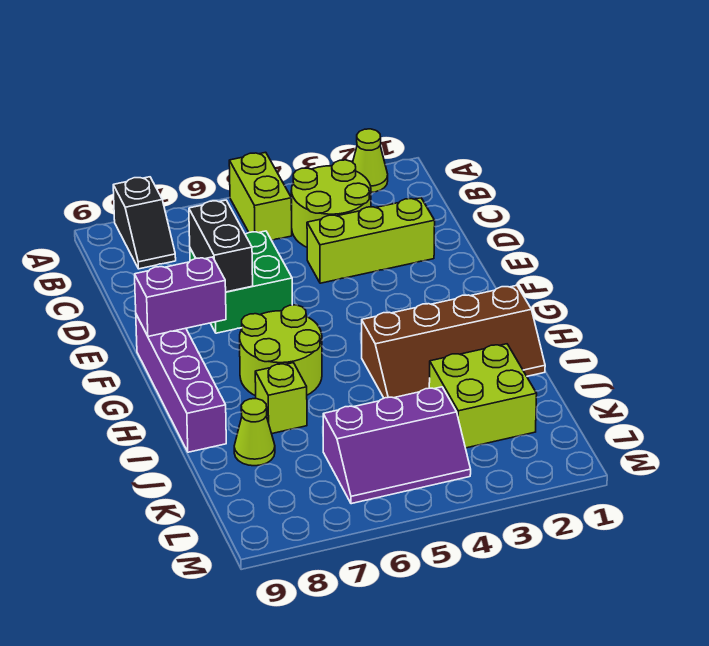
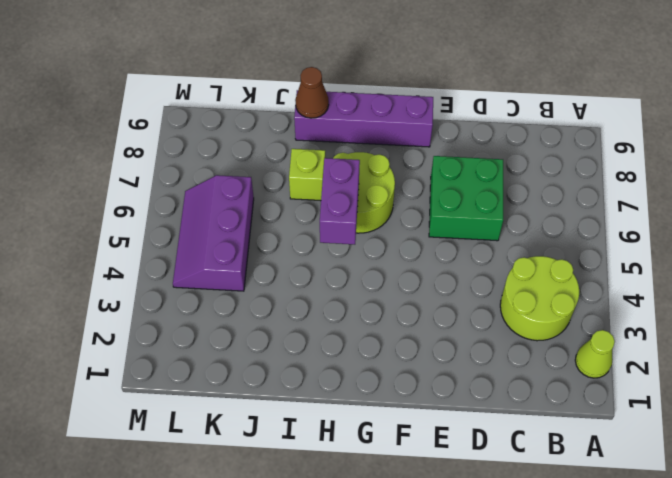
purple brick H5:H6 level 2 -> purple brick F8:F9 level 2
brown cone I9 level 2 -> none
none -> lime brick A5:B5 level 1
none -> black slope A8:B8 level 1 top A
none -> lime brick D2:D4 level 1

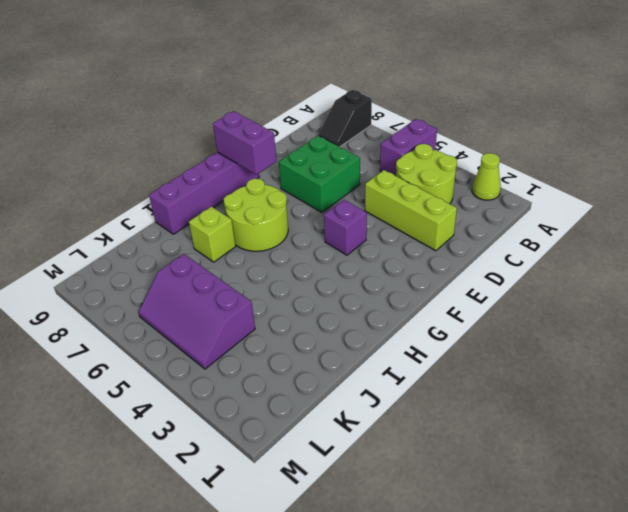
purple brick A5:B5 level 1 -> lime brick A5:B5 level 1
purple brick F4 level 1 -> none
none -> brown slope H1:I4 level 1 top H
none -> lime brick J2:K3 level 1
none -> lime cone J8 level 1

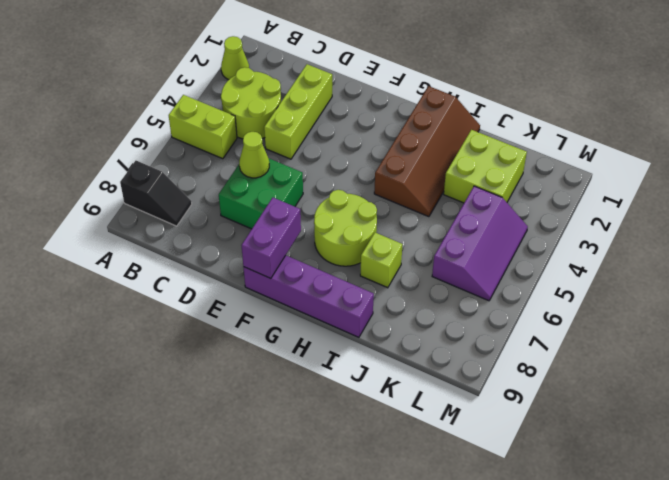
lime cone D6 level 2 -> lime cone J8 level 1
none -> black brick D7:E7 level 2

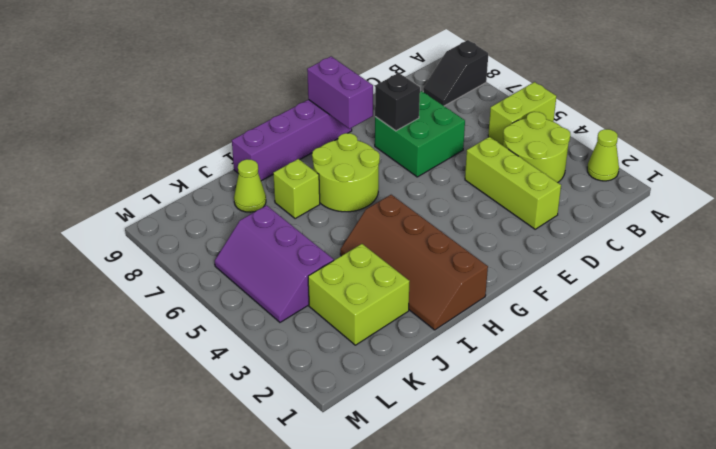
black brick E7 level 2 -> black brick D7:E7 level 2

